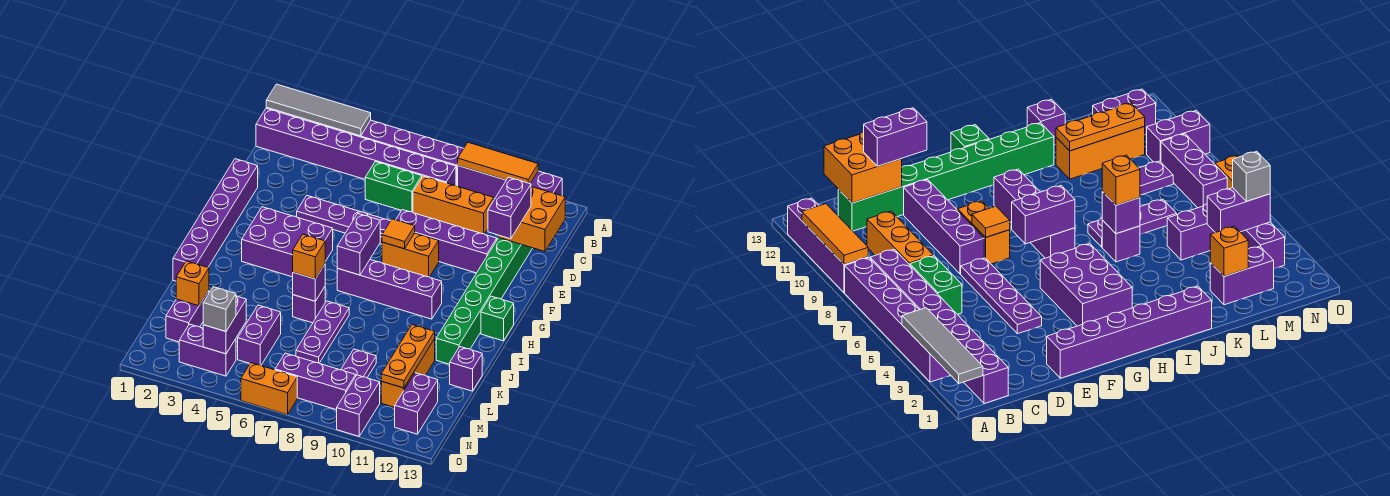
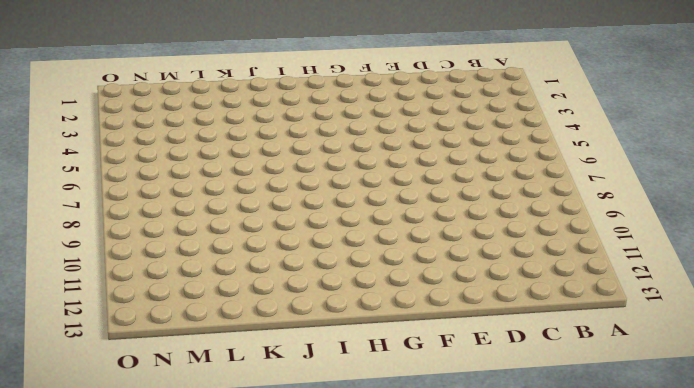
none -> purple brick A3:A8 level 1
none -> purple brick A9:A12 level 1
none -> purple brick B1:B8 level 1
none -> green brick C6:C7 level 1

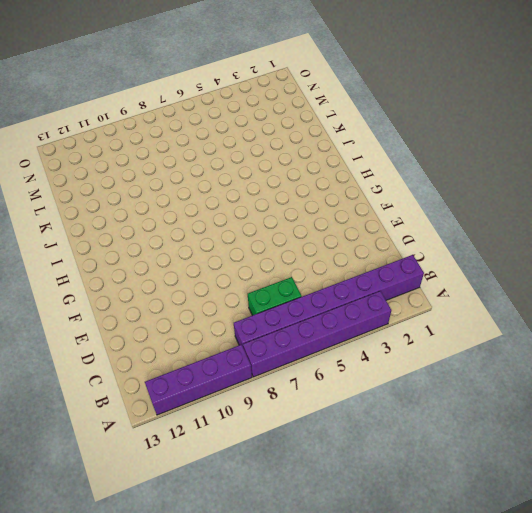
none -> orange brick C8:C10 level 1
none -> green brick C12:J12 level 1
none -> purple brick E1:J1 level 1
none -> purple plate E4:E7 level 1

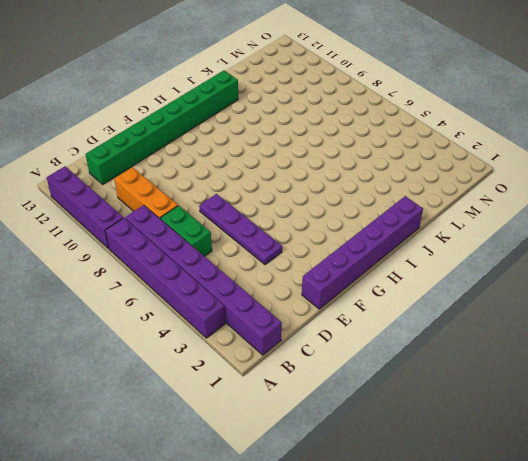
none -> purple brick E8:E11 level 1
none -> orange brick F8:F9 level 1
none -> purple brick G3:H5 level 1
none -> purple brick H7:H10 level 1

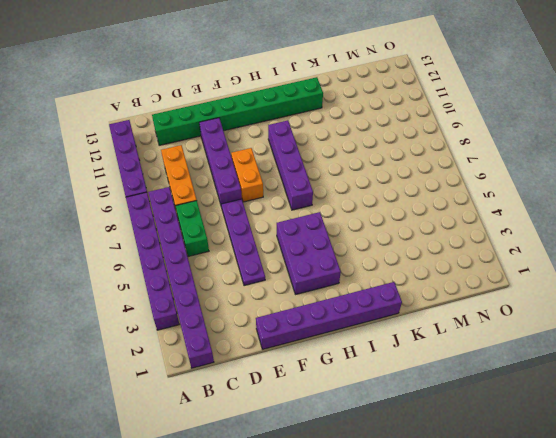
none -> green brick H13 level 1
none -> purple brick J6 level 1
none -> purple plate J7:L7 level 1
none -> orange brick K11:M11 level 1

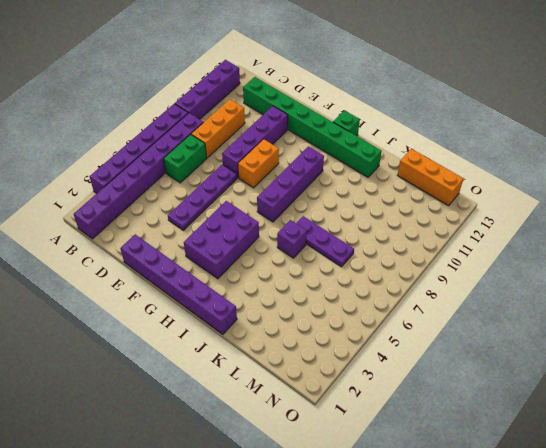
orange brick L13:N13 level 1 -> orange brick K11:M11 level 1
none -> purple brick K13 level 1
none -> purple brick L2:M2 level 1
none -> purple brick L5:M5 level 1
none -> purple plate L9:M9 level 1

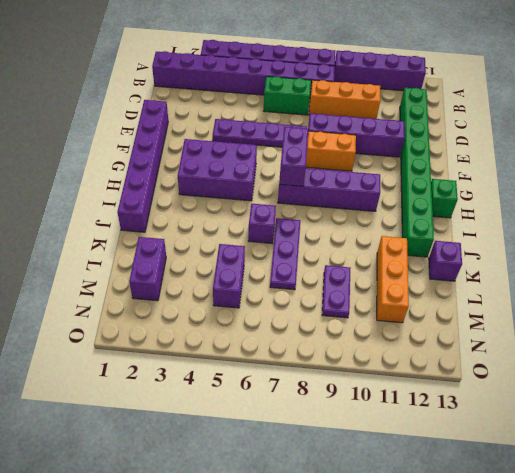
none -> purple brick M12:N12 level 1
none -> purple brick N3:N4 level 1
none -> purple brick N7:N9 level 1
none -> purple brick N10:O10 level 1

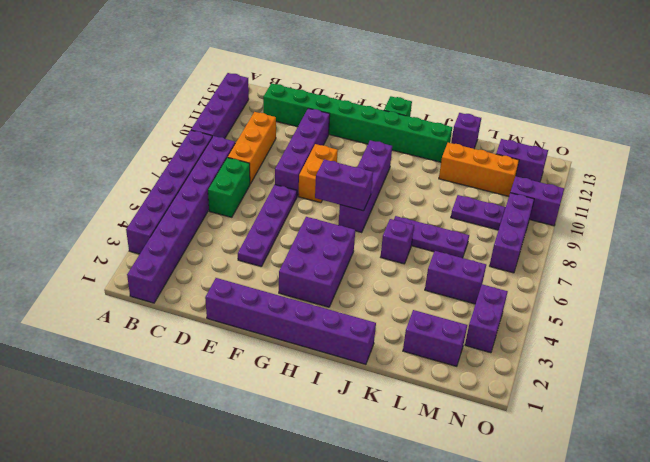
none -> orange brick O6:O7 level 1
none -> grey tile A1:A4 level 2
none -> orange tile A9:A11 level 2
none -> orange brick C12:D13 level 2

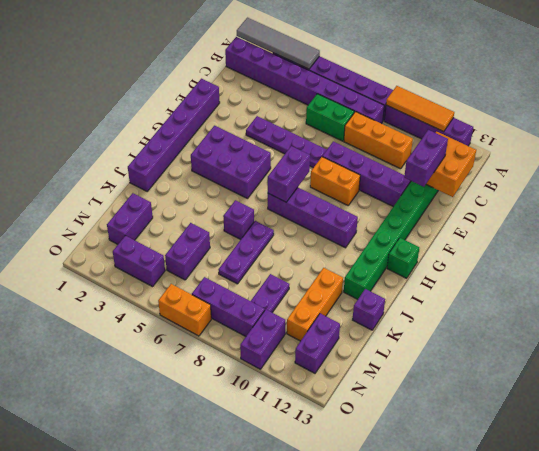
none -> orange tile F8 level 2
none -> purple brick J6 level 2
none -> orange plate K11:M11 level 2
none -> orange brick L2 level 2

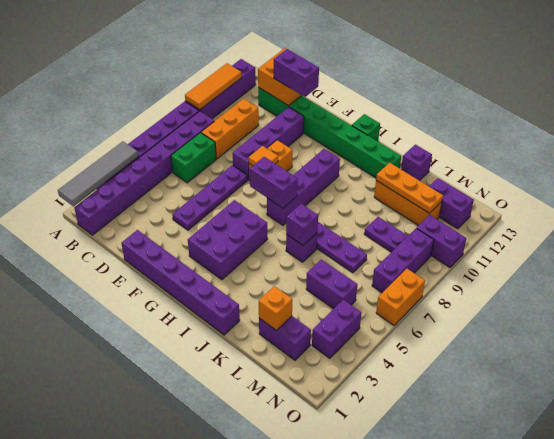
none -> purple brick M4:N4 level 2
none -> orange brick J6 level 3
none -> grey brick N4 level 3

